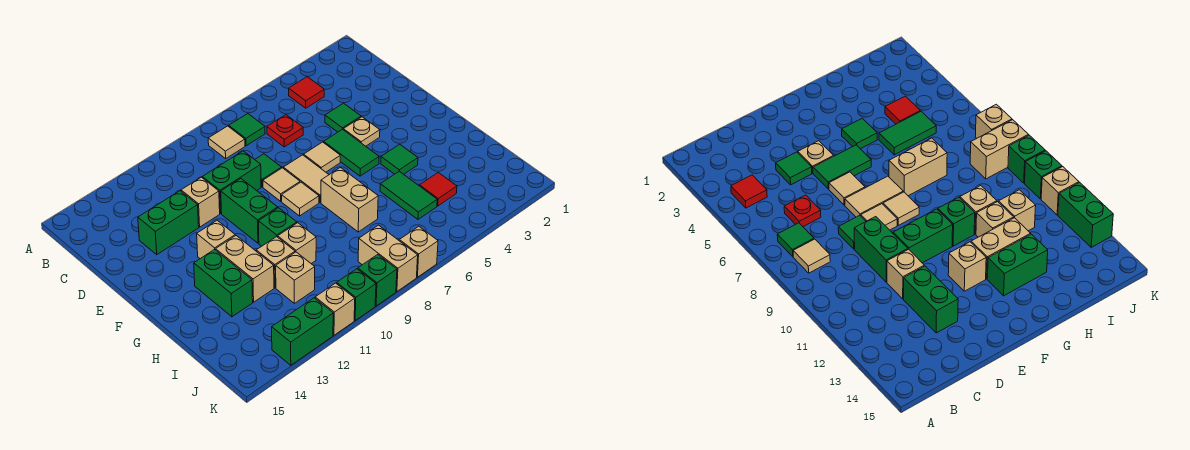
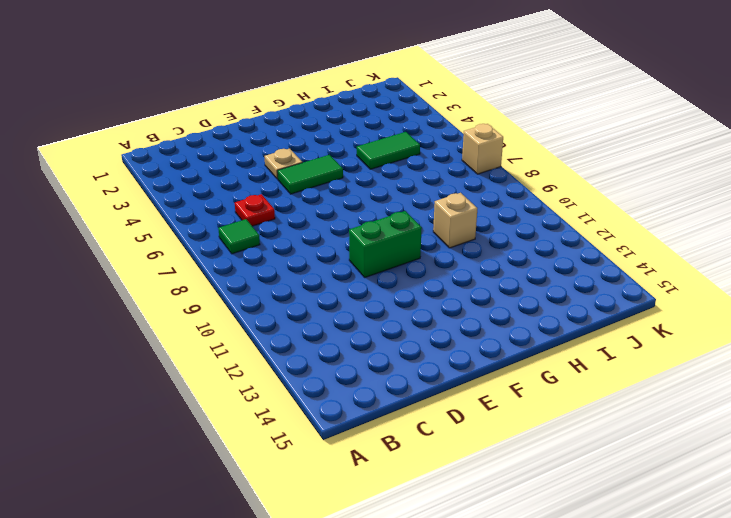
none -> red tile B4 level 1
none -> tan tile B8 level 1
none -> green tile D4 level 1
none -> green tile D8 level 1

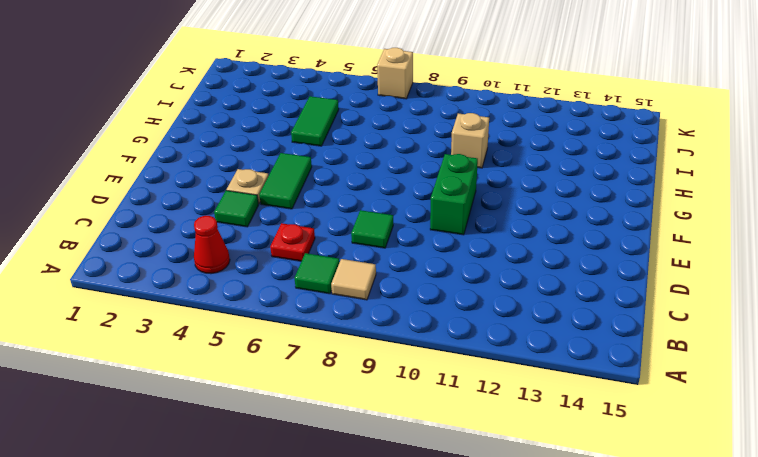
red cone B4 level 1 -> red tile B4 level 1
none -> green brick D9:D10 level 1
none -> tan brick D11 level 1
none -> green brick D12:D13 level 1
none -> tan tile E6 level 1

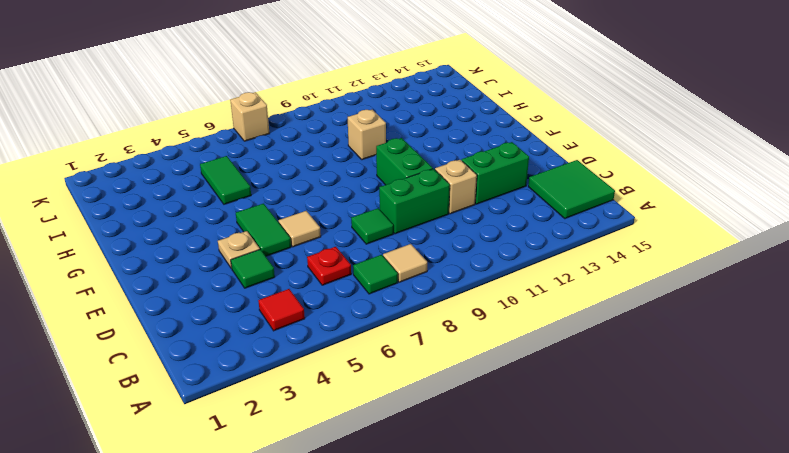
green tile B14:C15 level 1 -> none
none -> tan tile E7:F7 level 1
none -> tan tile E8 level 1
none -> tan tile F8 level 1
none -> tan brick F12 level 1

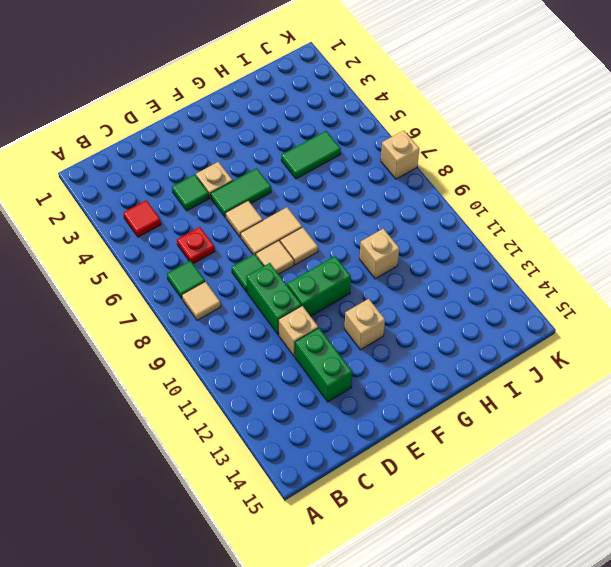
none -> green tile G4 level 1
none -> tan brick G7:H7 level 1
none -> green brick G10 level 1
none -> tan brick G12:H12 level 1

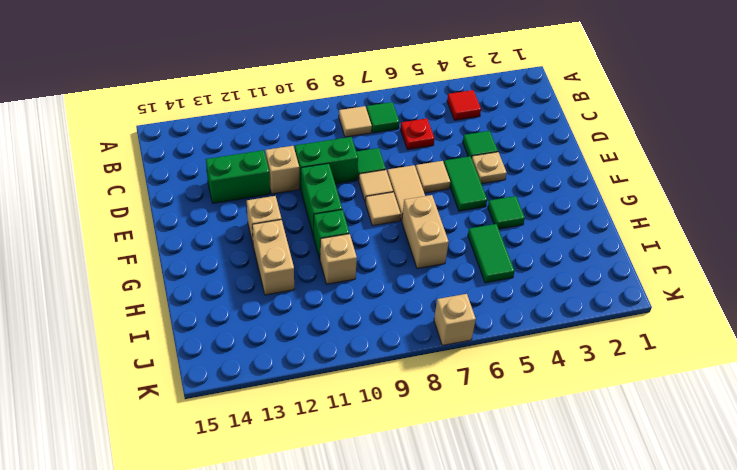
none -> green brick G13:H13 level 1
none -> tan brick H11 level 1
none -> red tile I4 level 1
none -> tan brick I11 level 1

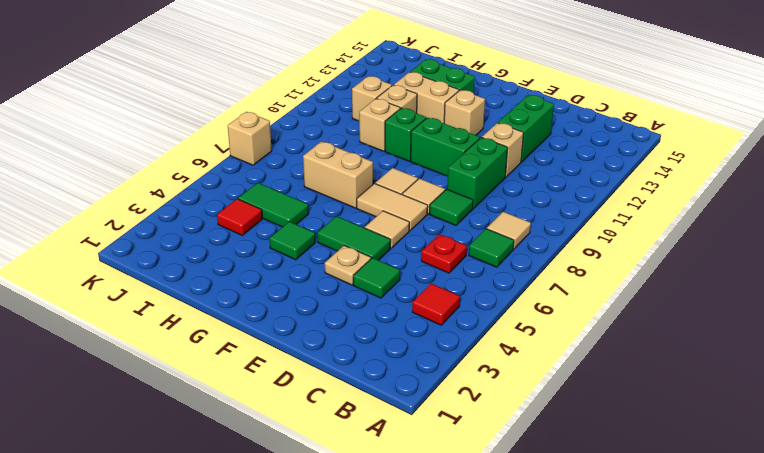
none -> tan brick J8:K8 level 1
none -> green brick K9 level 1
none -> green brick K10 level 1
none -> tan brick K11 level 1

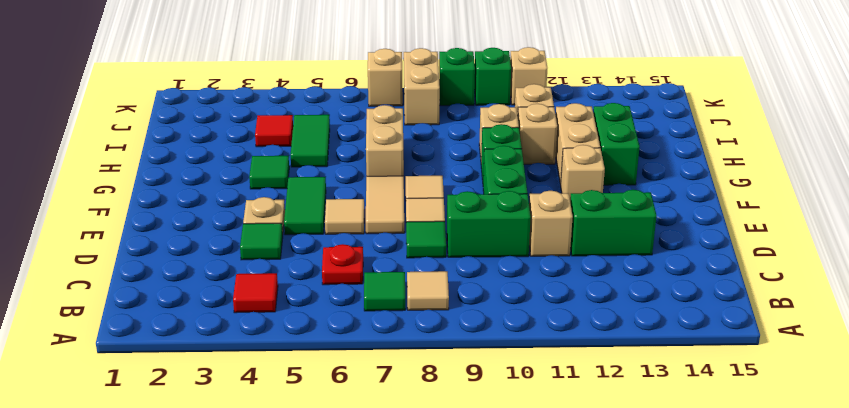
none -> green brick K12:K13 level 1

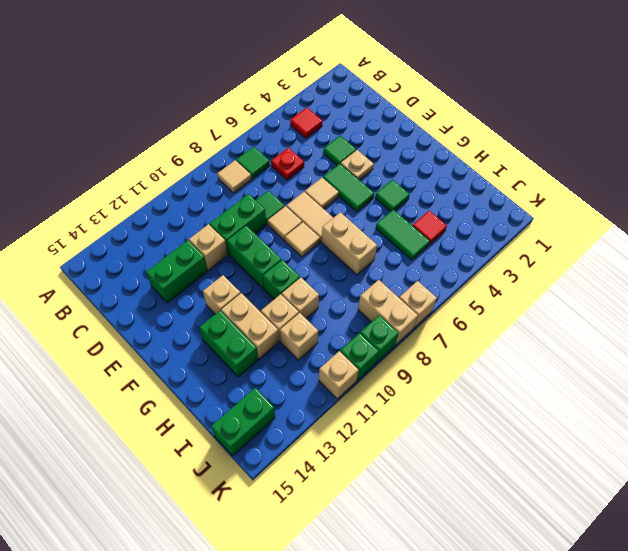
green brick J14:J15 level 1 -> green brick K12:K13 level 1

